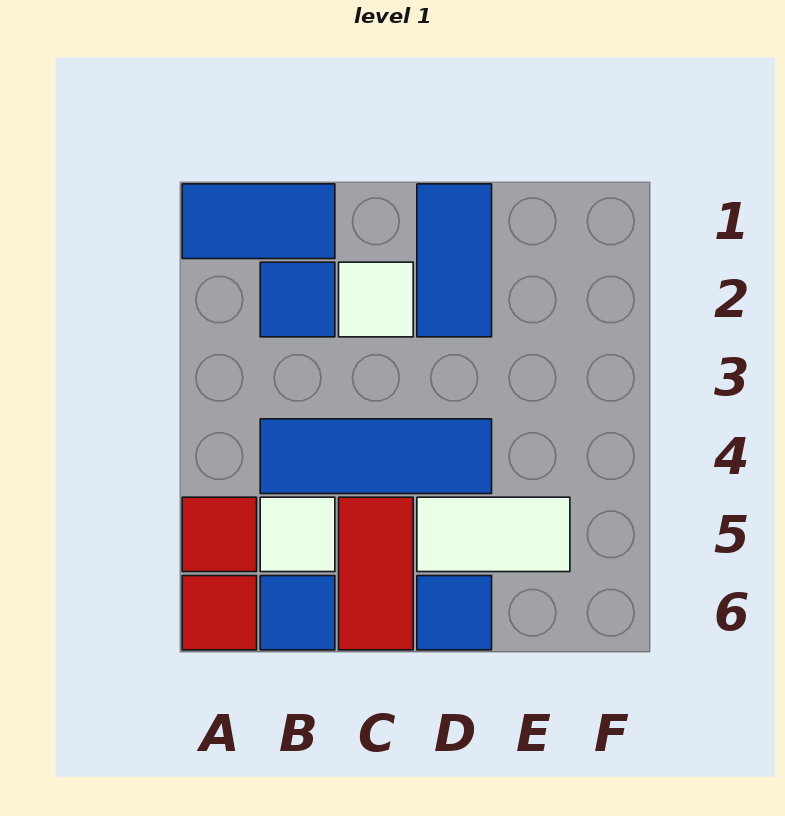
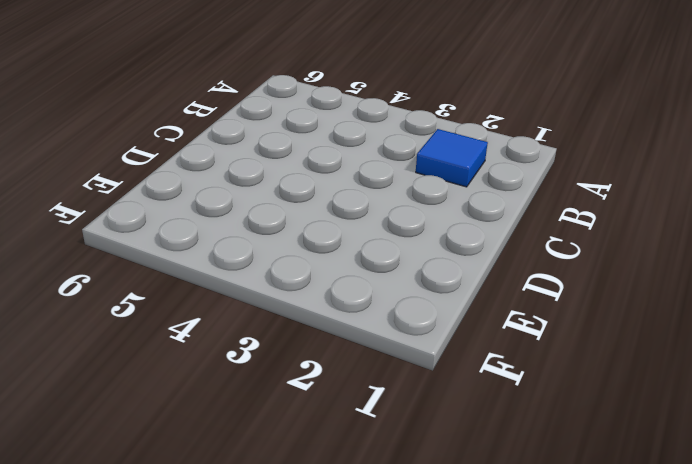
none -> blue tile A1:B1 level 1
none -> red tile A5 level 1
none -> red tile A6 level 1

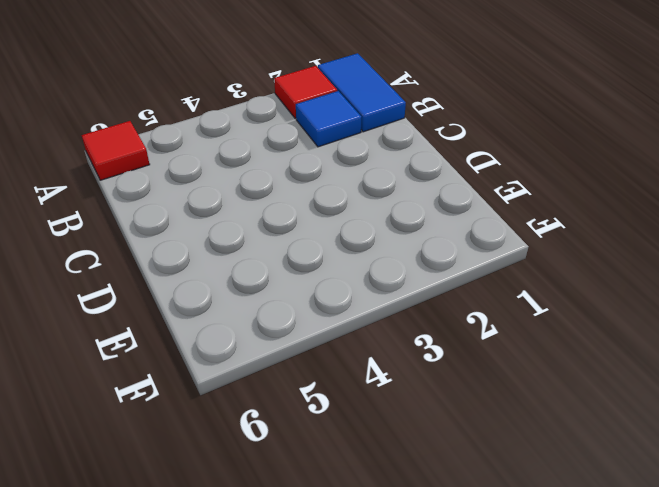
red tile A2 level 1 -> red tile A5 level 1
none -> blue tile B4:D4 level 1
none -> white tile B5 level 1
none -> blue tile B6 level 1

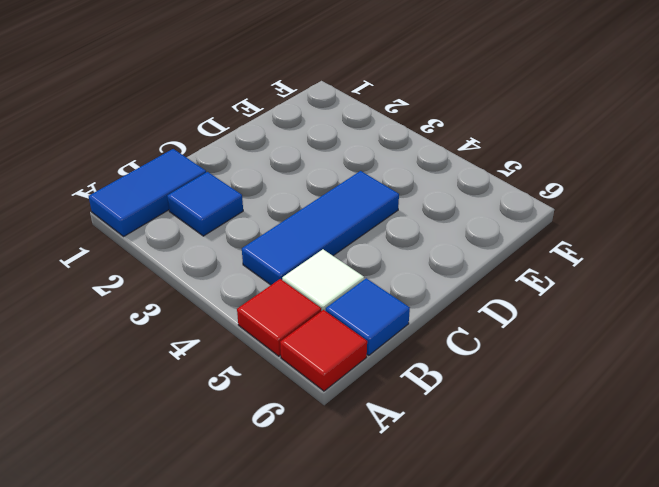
none -> white tile C2 level 1
none -> red tile C5:C6 level 1
none -> blue tile D1:D2 level 1

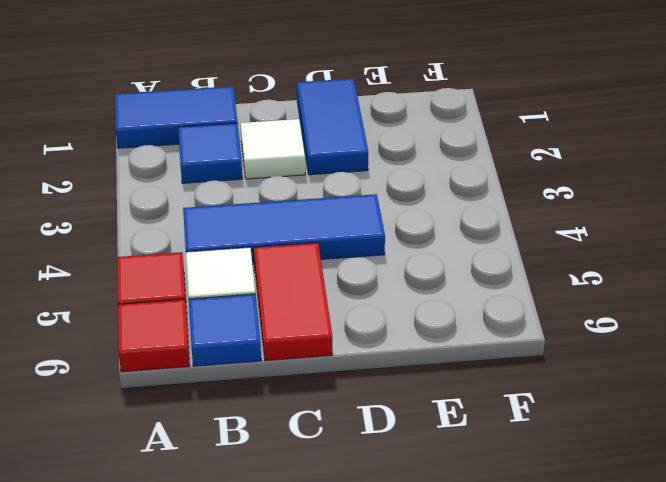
none -> white tile D5:E5 level 1
none -> blue tile D6 level 1

